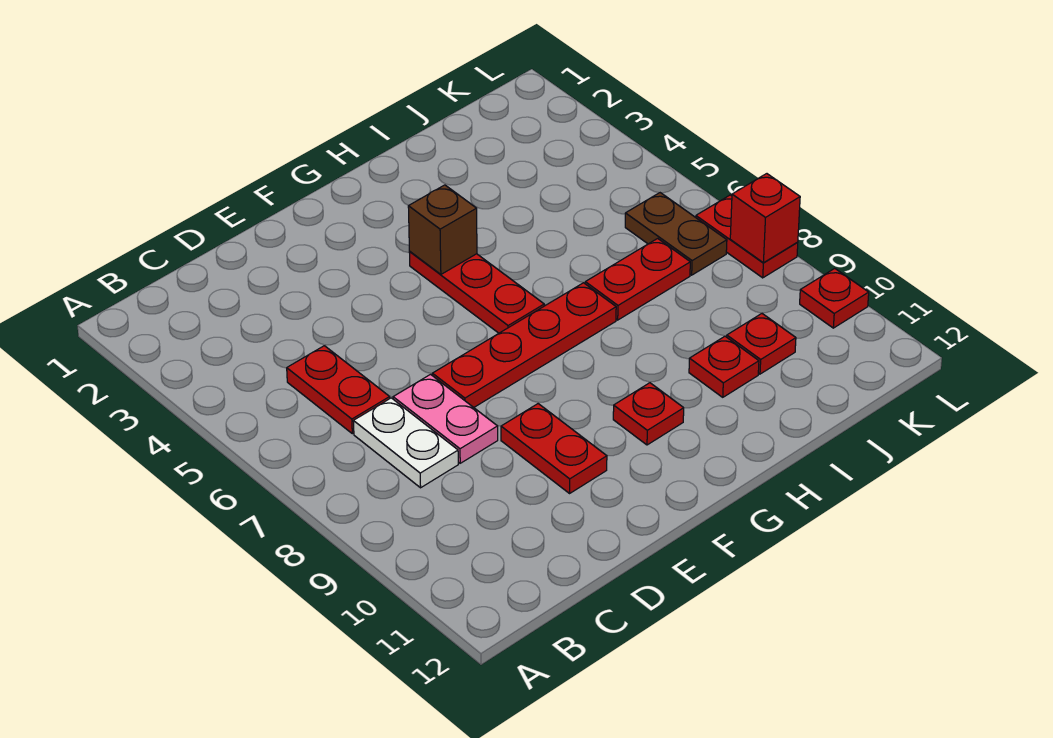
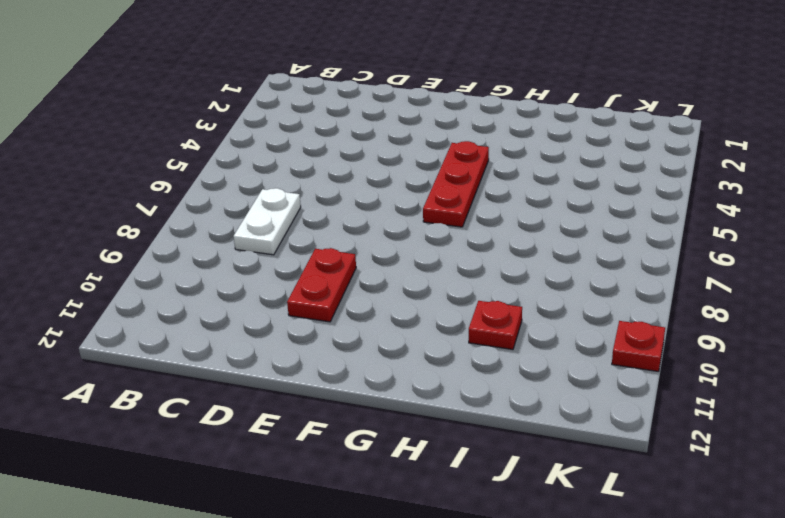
none -> red plate C5:C6 level 1
none -> pink plate D7:D8 level 1
none -> red plate E7:H7 level 1

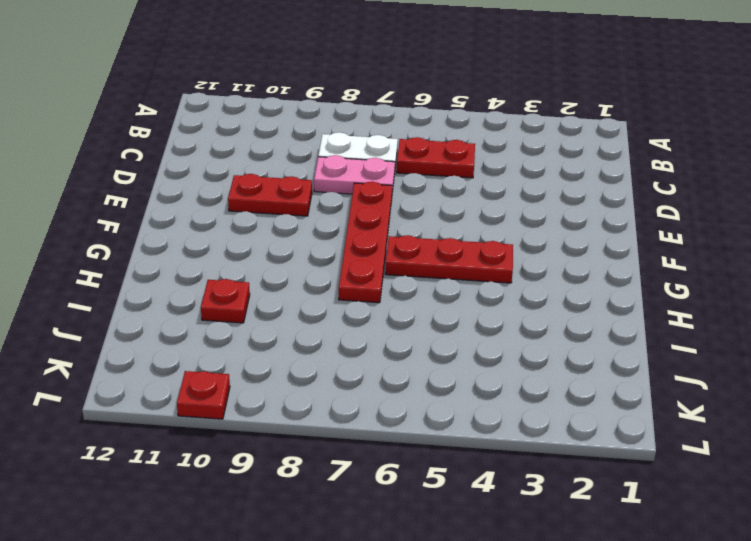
none -> red plate G10 level 1
none -> red plate I7:J7 level 1
none -> red plate J10 level 1

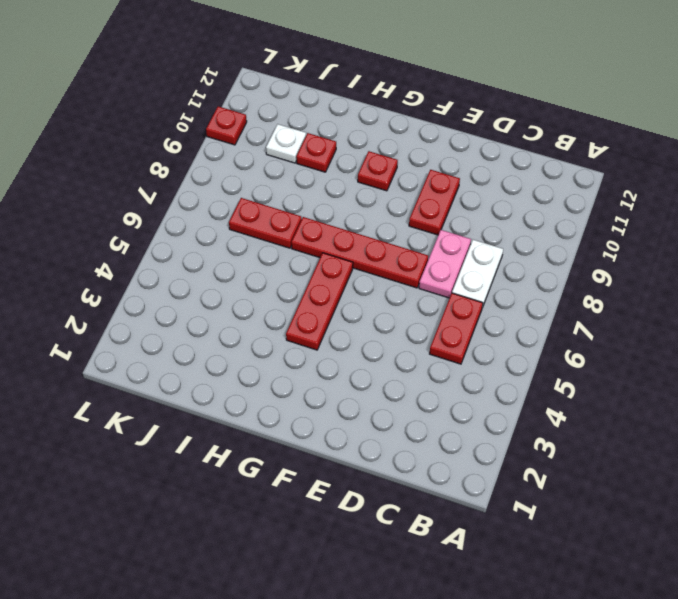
white plate J10 level 1 -> red plate J10 level 1
none -> brown plate K6:K7 level 1
none -> red plate L7:L8 level 1
none -> brown brick G4 level 2

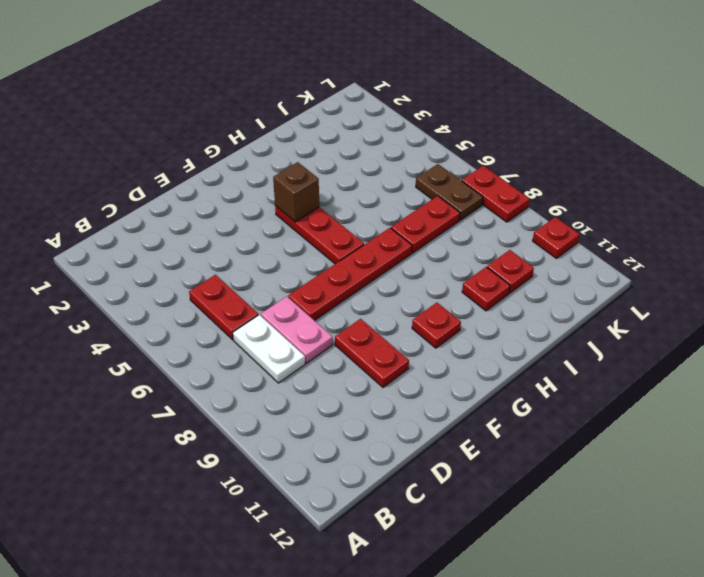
none -> red brick L8 level 2

